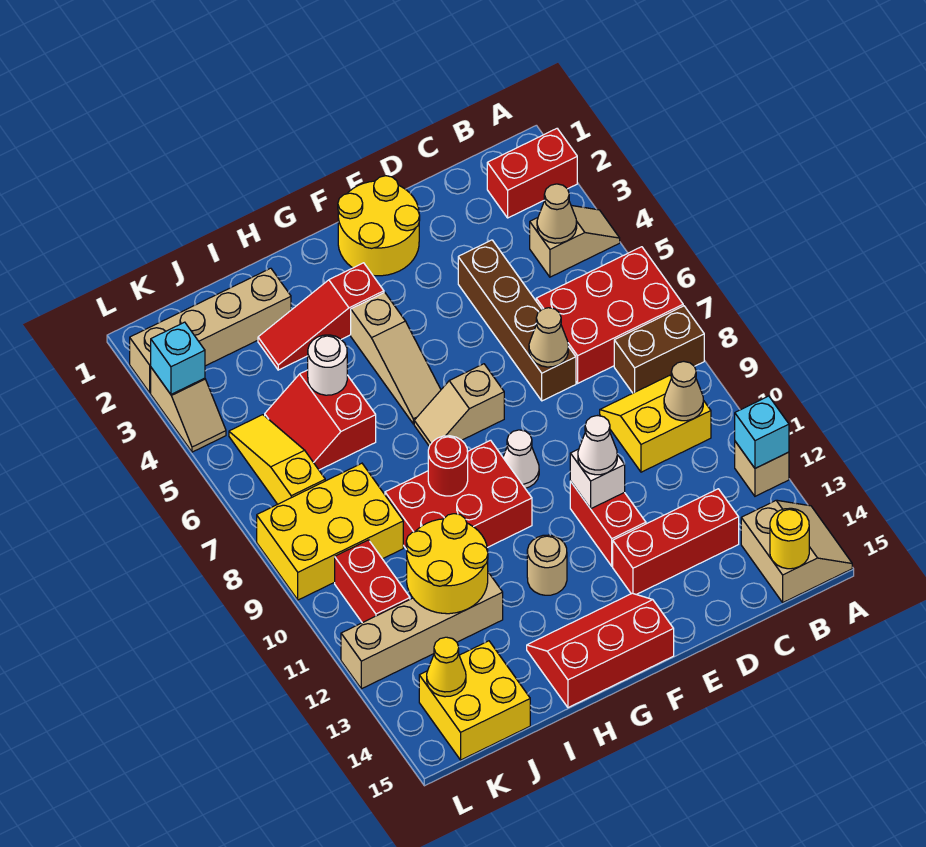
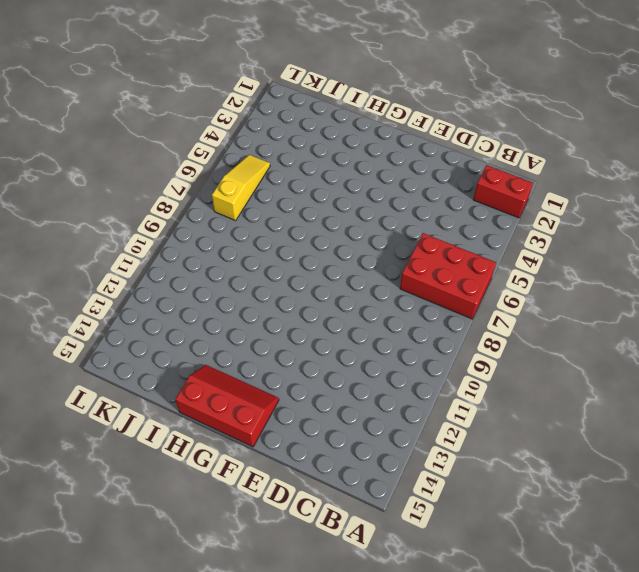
none -> tan slope A4:B4 level 1 top B
none -> brown brick A8:B8 level 1
none -> tan brick A12 level 1
none -> tan slope A14:B15 level 1 top B

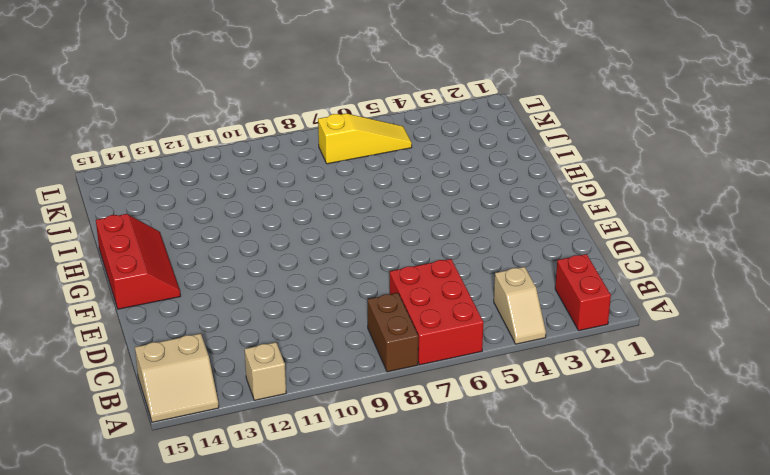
none -> yellow slope B9:C10 level 1 top 10
none -> red brick C13:E13 level 1
none -> brown brick D4:D7 level 1
none -> yellow round brick E1:F2 level 1

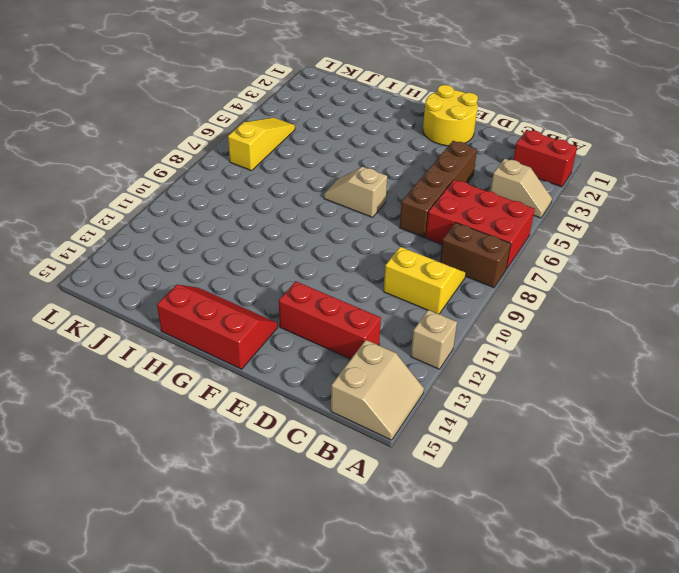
none -> red brick E11:E12 level 1
none -> white cone F9 level 1
none -> red slope G3:I3 level 1 top G
none -> tan slope G4:G6 level 1 top 4

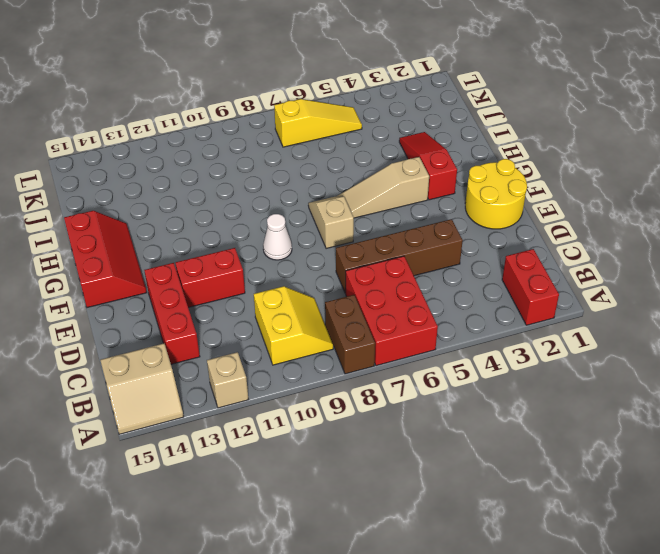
none -> tan slope A4:B4 level 1 top B
none -> red brick G9:I10 level 1
none -> tan round brick G12 level 1
none -> tan brick I2:L2 level 1

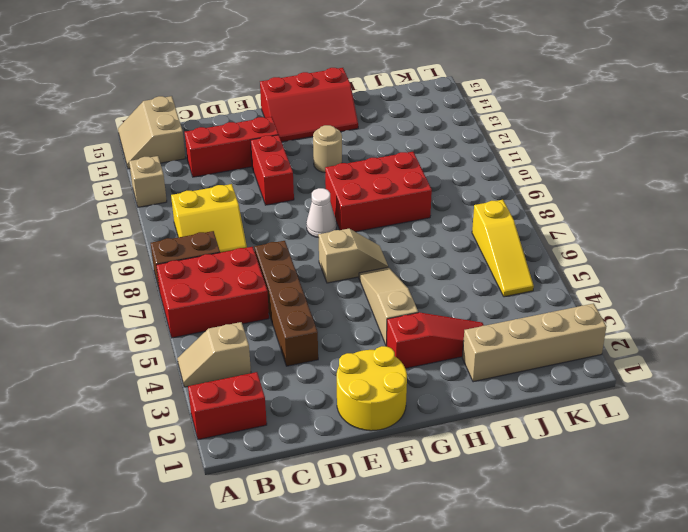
none -> red slope I5:J6 level 1 top I
none -> tan brick I12:L12 level 1
none -> yellow brick J8:L9 level 1
none -> yellow brick J14:K15 level 1

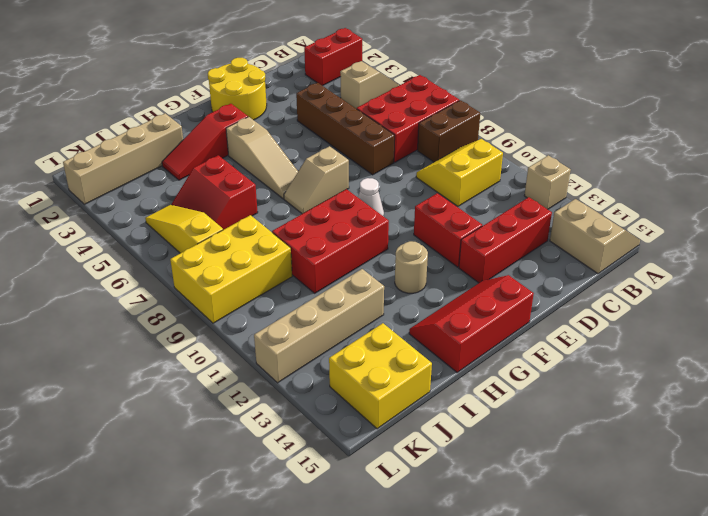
none -> red brick K10:K11 level 1
none -> tan slope L3:L4 level 1 top 3
none -> cyan brick A12 level 2
none -> tan cone B4 level 2

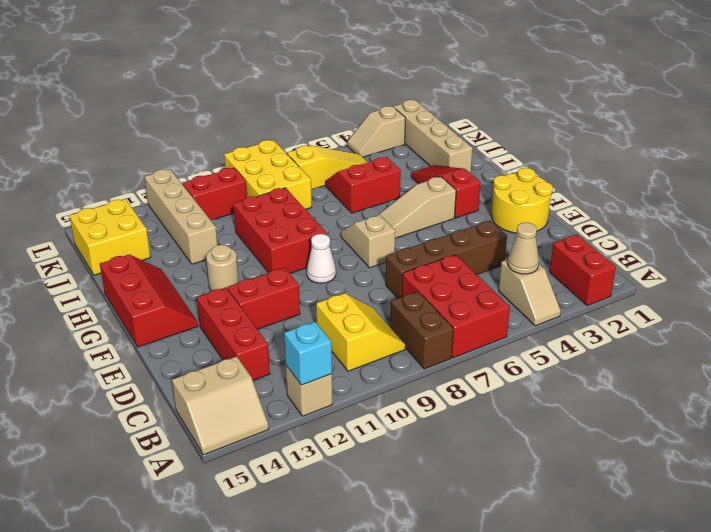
none -> tan cone B10 level 2
none -> yellow round brick B15 level 2
none -> tan cone D7 level 2
none -> white brick E11 level 2

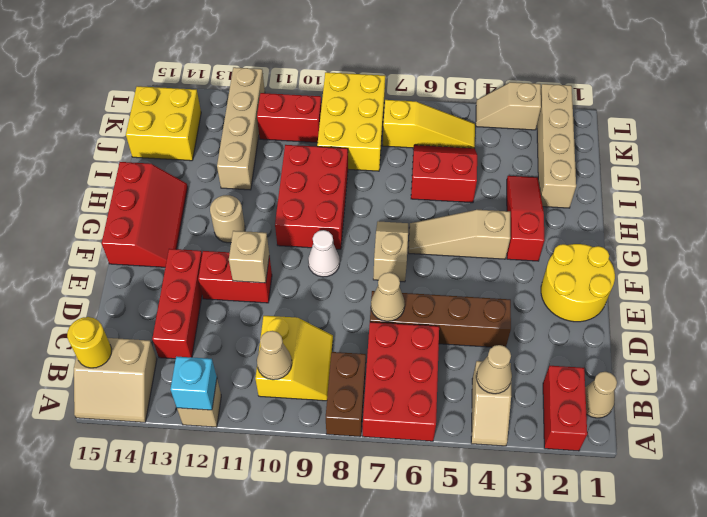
tan cone B1 level 1 -> none
tan brick E11 level 2 -> white brick E11 level 2
none -> red round brick H9 level 2
none -> white round brick I5 level 2
none -> yellow round brick I11:J12 level 2
none -> yellow cone K14 level 2

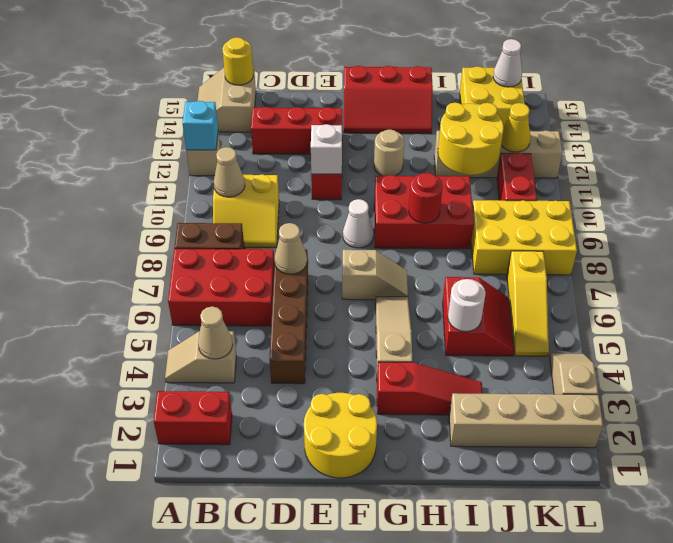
yellow cone K12 level 2 -> yellow cone K14 level 2
white cone K15 level 2 -> white cone E11 level 3
none -> cyan brick L3 level 2

